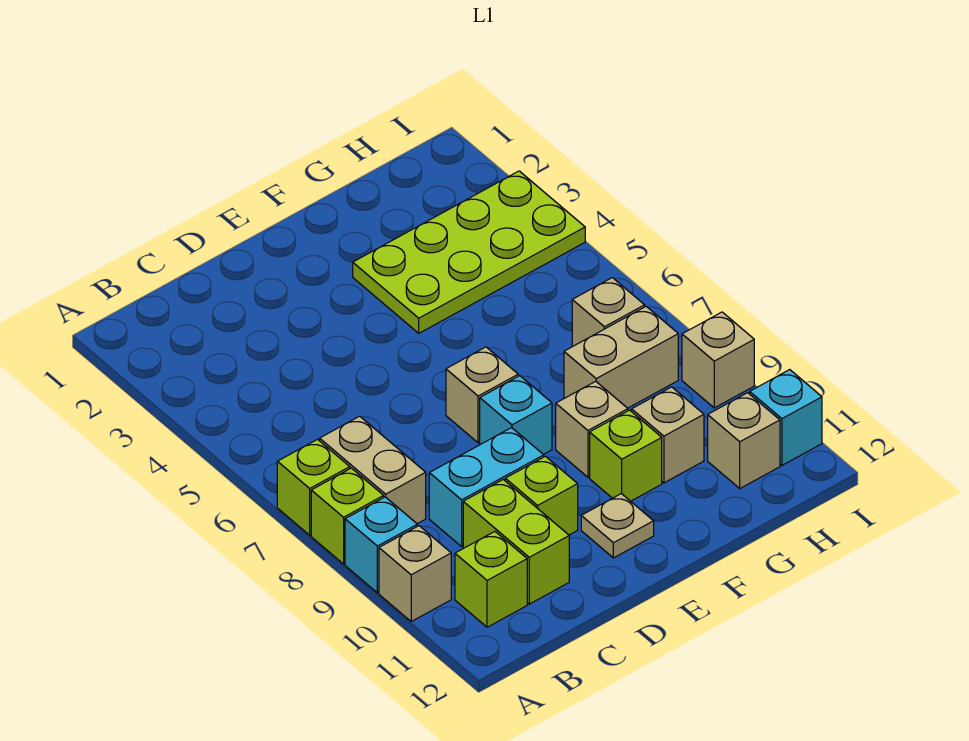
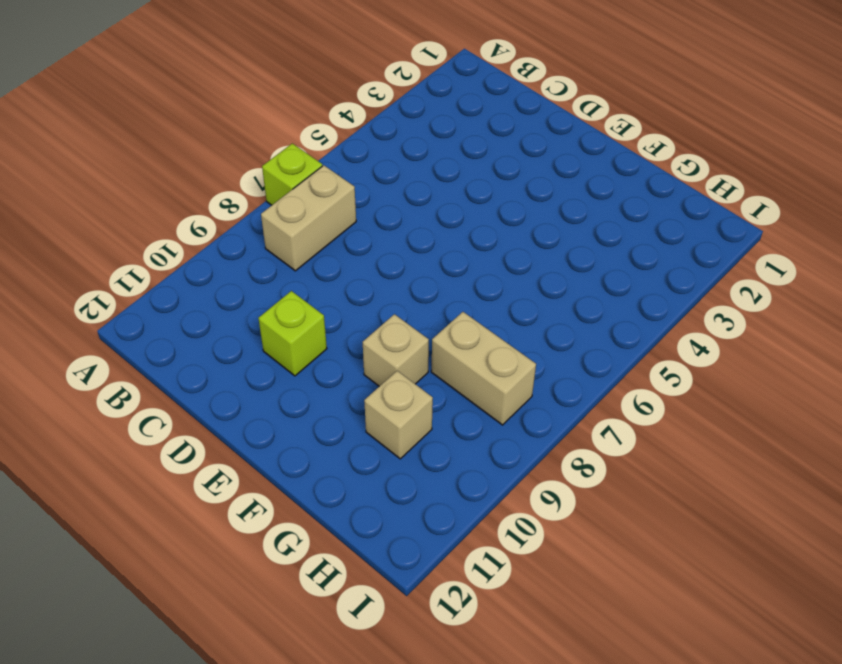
none -> lime brick A8 level 1
none -> cyan brick A9 level 1
none -> tan brick A10 level 1

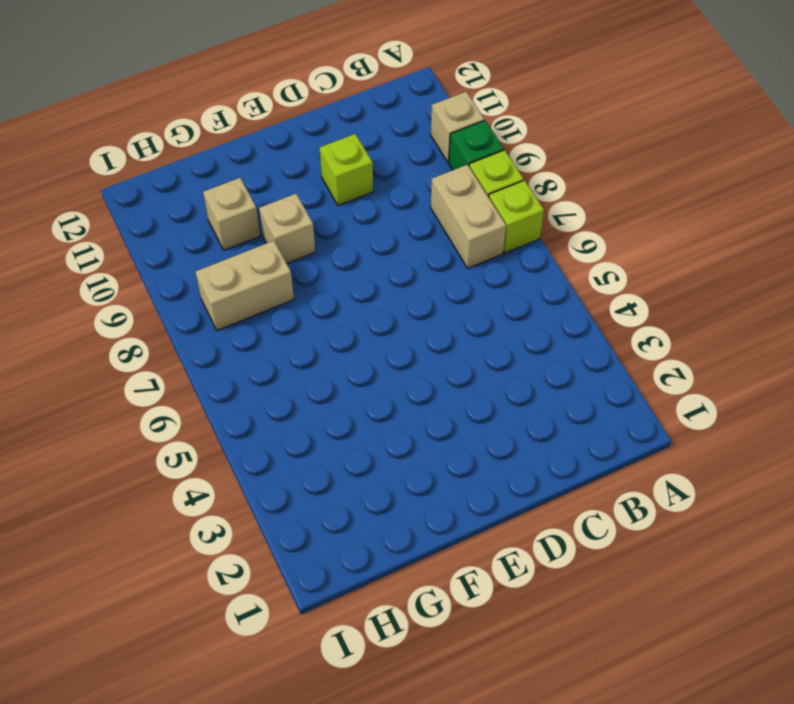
green brick A9 level 1 -> cyan brick A9 level 1
none -> lime brick B11 level 1
none -> cyan brick C9:D9 level 1
none -> lime brick C10:C11 level 1

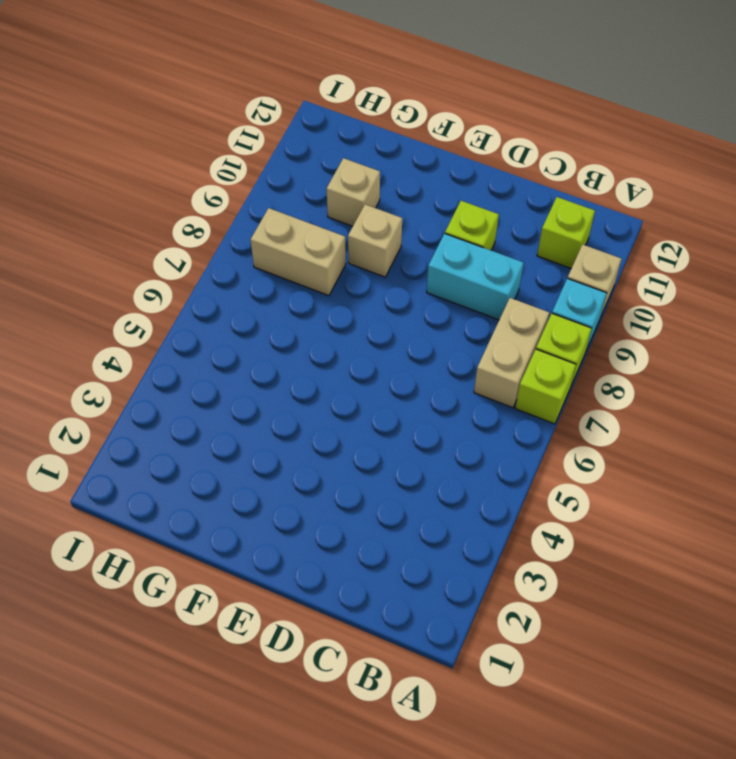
none -> lime brick C10:C11 level 1
none -> tan brick E7 level 1
none -> cyan brick E8 level 1

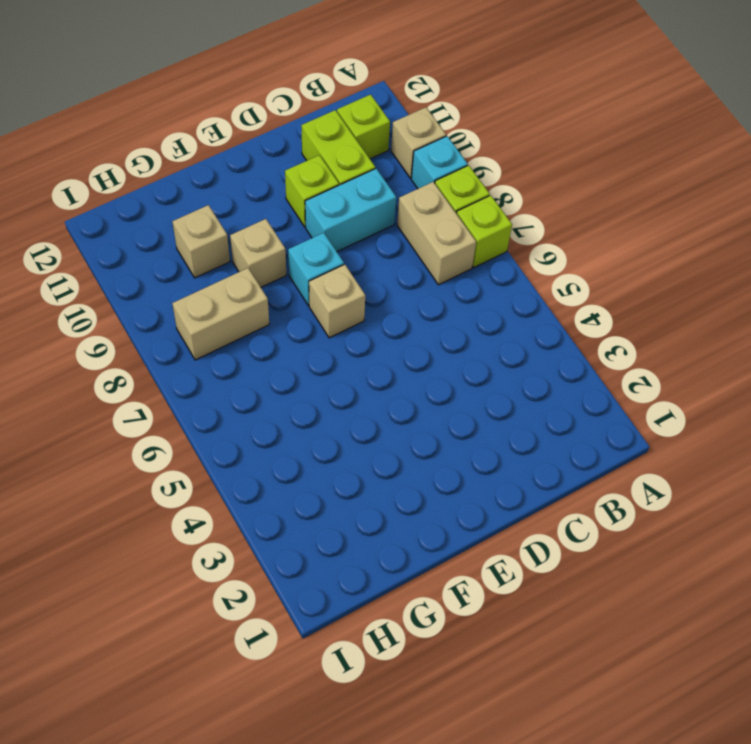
none -> tan plate E11 level 1
none -> lime plate F3:I4 level 1
none -> lime brick F10 level 1

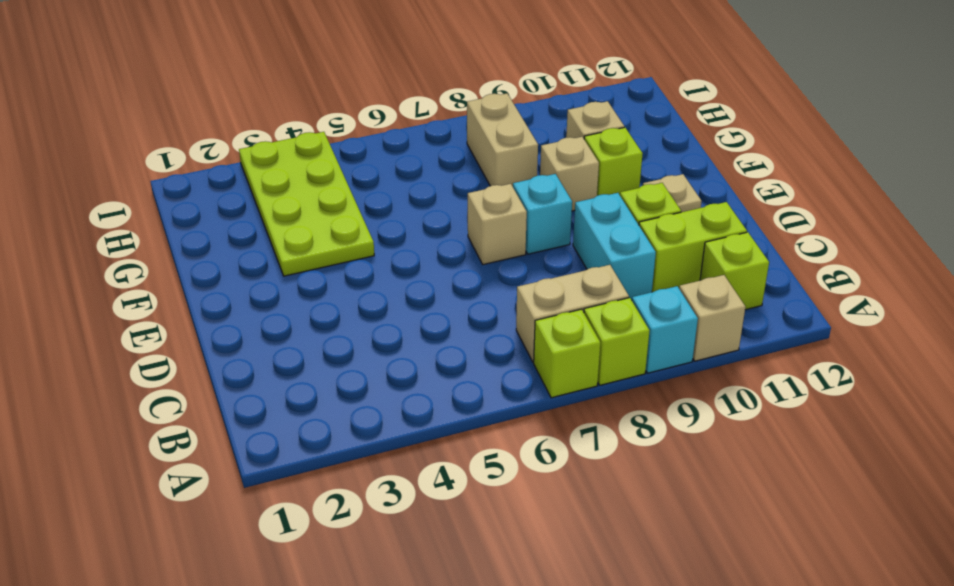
none -> tan brick H7 level 1
none -> tan brick H11 level 1
none -> tan brick I9 level 1

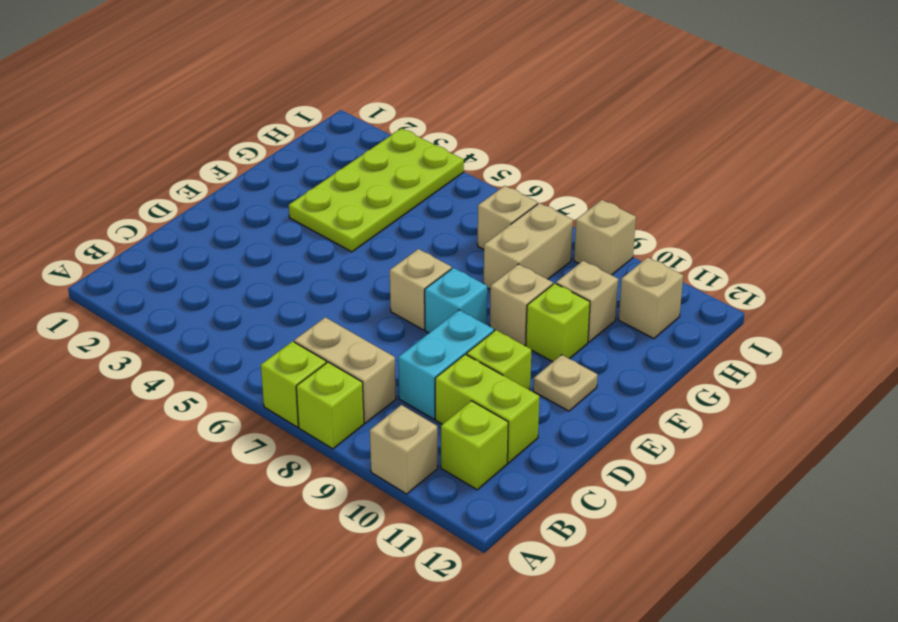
none -> cyan brick A9 level 1
none -> cyan brick I11 level 1

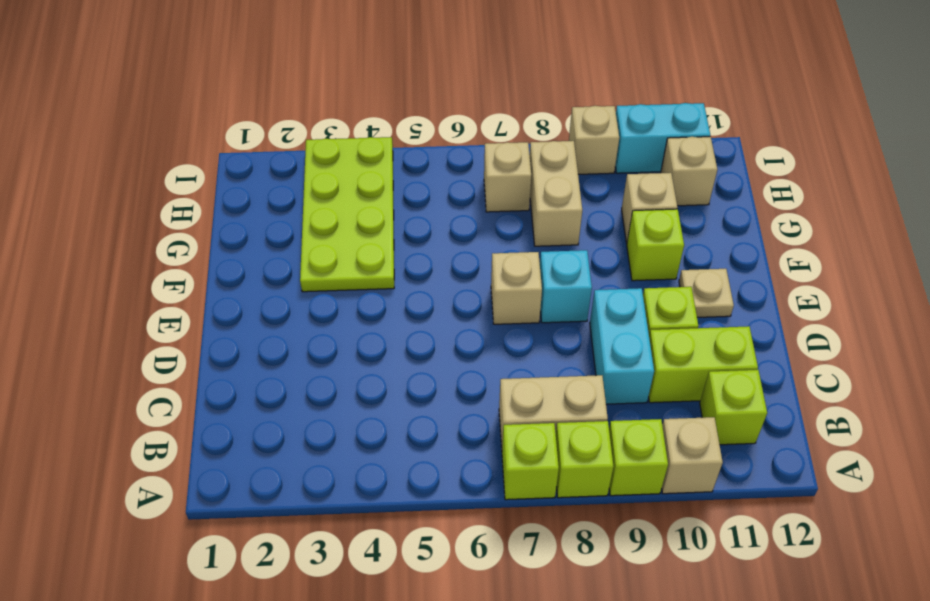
lime brick A9 level 1 -> cyan brick A9 level 1
cyan brick I10:I11 level 1 -> cyan brick I11 level 1
none -> tan brick F9 level 1

